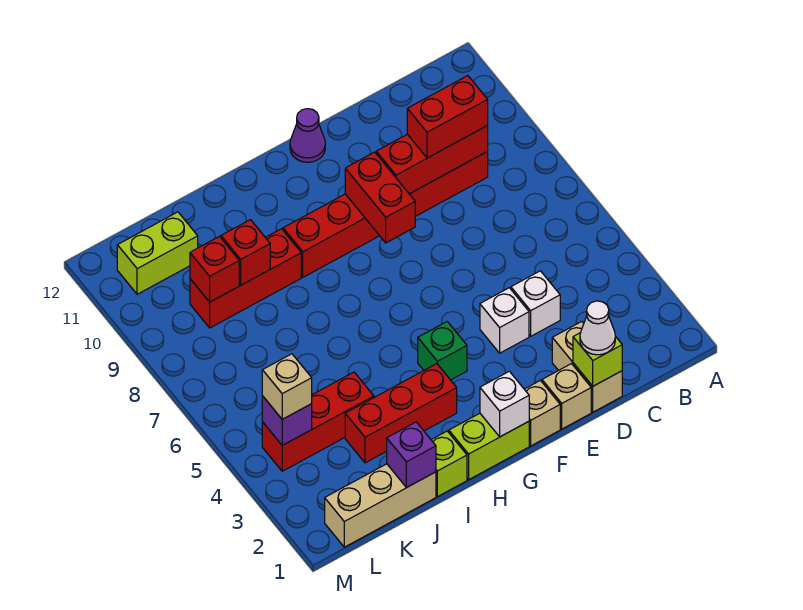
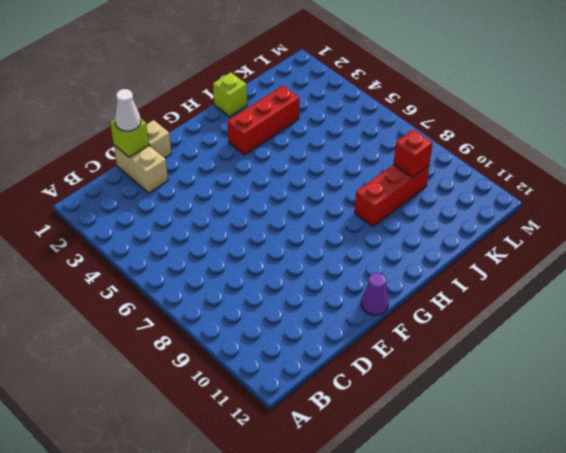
none -> red brick C9:H9 level 1
none -> white brick D4 level 1
none -> white brick E4 level 1

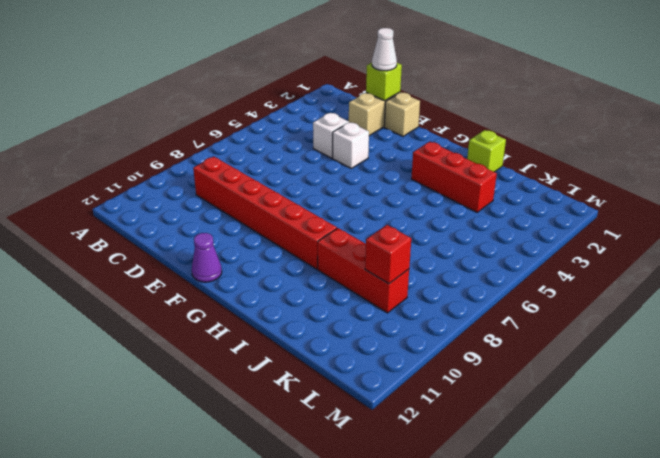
none -> tan brick F1 level 1
none -> lime brick G1:H1 level 1
none -> green brick G4 level 1

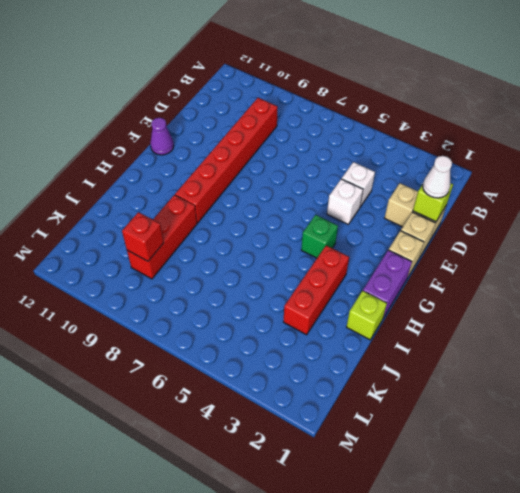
purple brick G1:H1 level 1 -> lime brick G1:H1 level 1
none -> tan brick J1:L1 level 1
none -> red brick J4:L4 level 1
none -> lime brick K11:L11 level 1

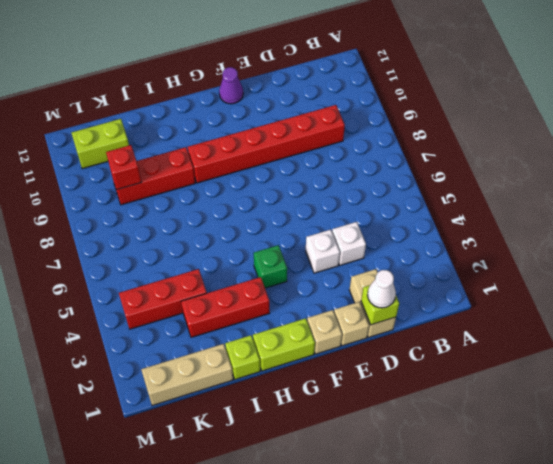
none -> red brick C9:E9 level 2
none -> red brick F8:F9 level 2
none -> white brick G1 level 2

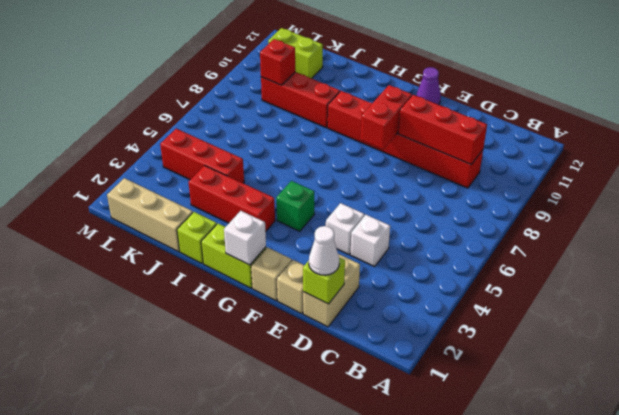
none -> purple brick J1 level 2
none -> red brick J9 level 2
none -> purple brick L4 level 2

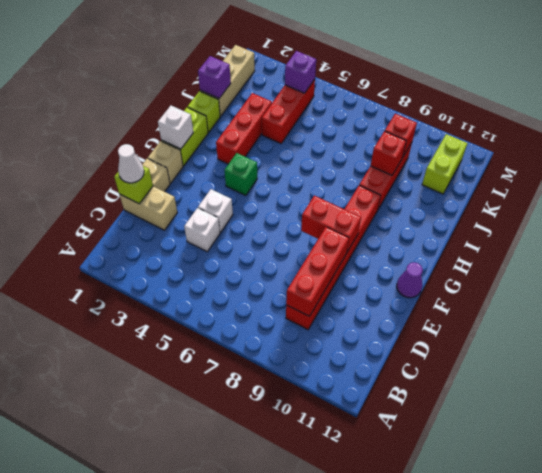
none -> red brick C9:D9 level 3
none -> tan brick L4 level 3

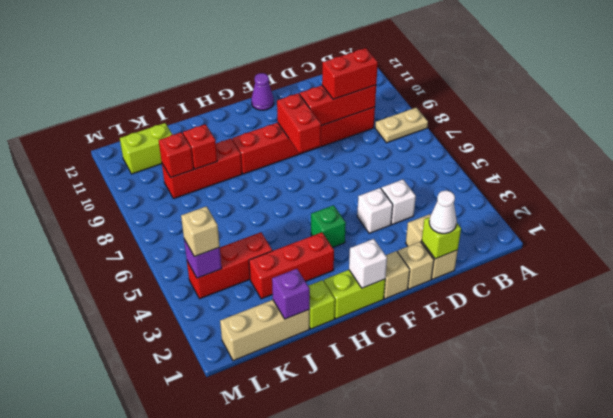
tan plate A8:B8 level 1 -> none

